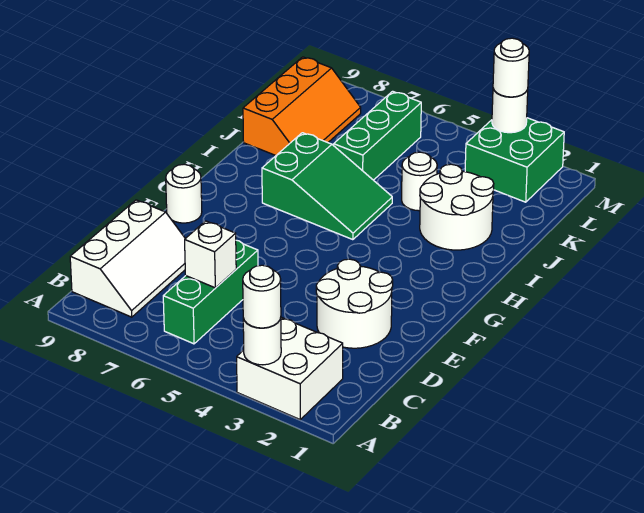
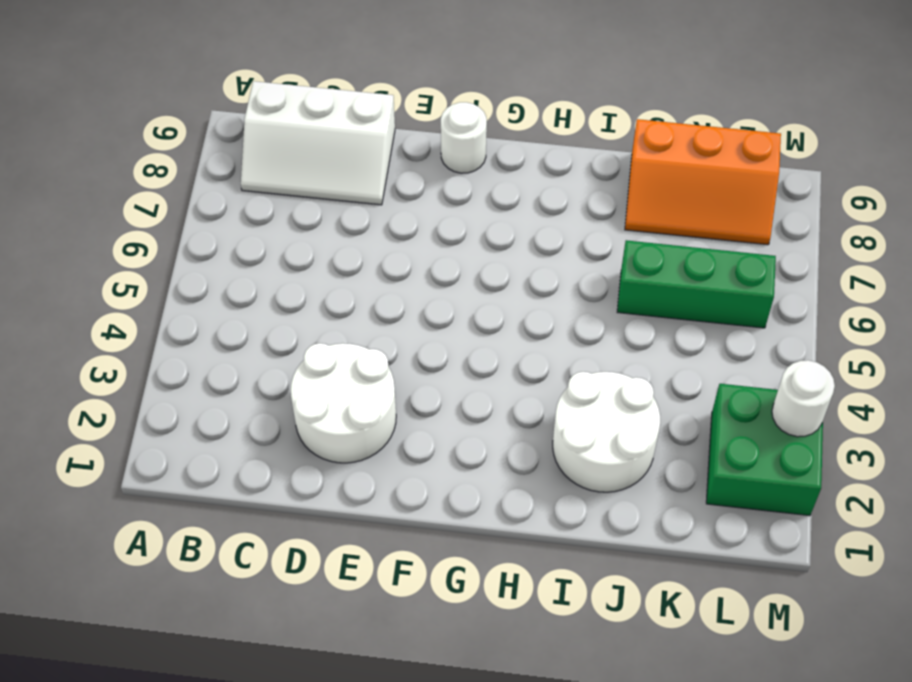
none -> white brick A2:B3 level 1
none -> green brick B6:D6 level 1
none -> green slope H5:I7 level 1 top 7

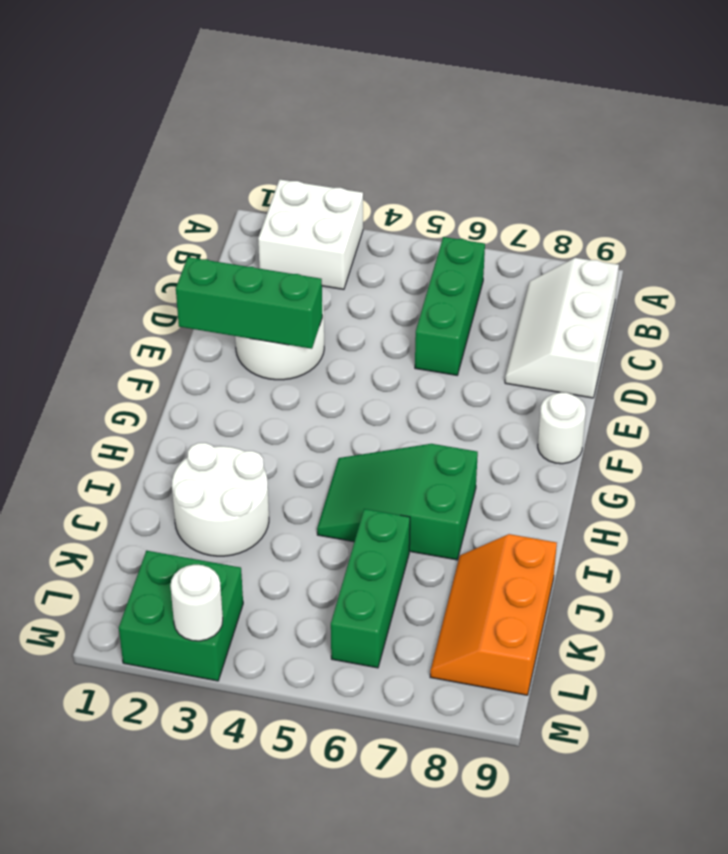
green brick E1:E3 level 2 -> none
none -> white round brick J4 level 1
none -> white round brick A3 level 2
none -> white brick C6 level 2

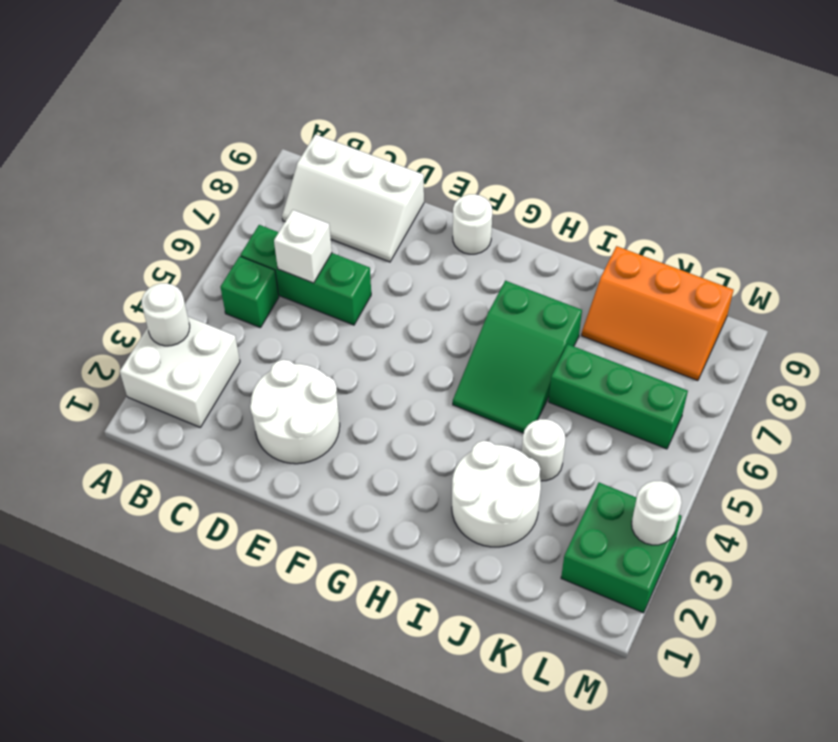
green brick B5 level 1 -> none
none -> white round brick A3 level 3
none -> white round brick M3 level 3

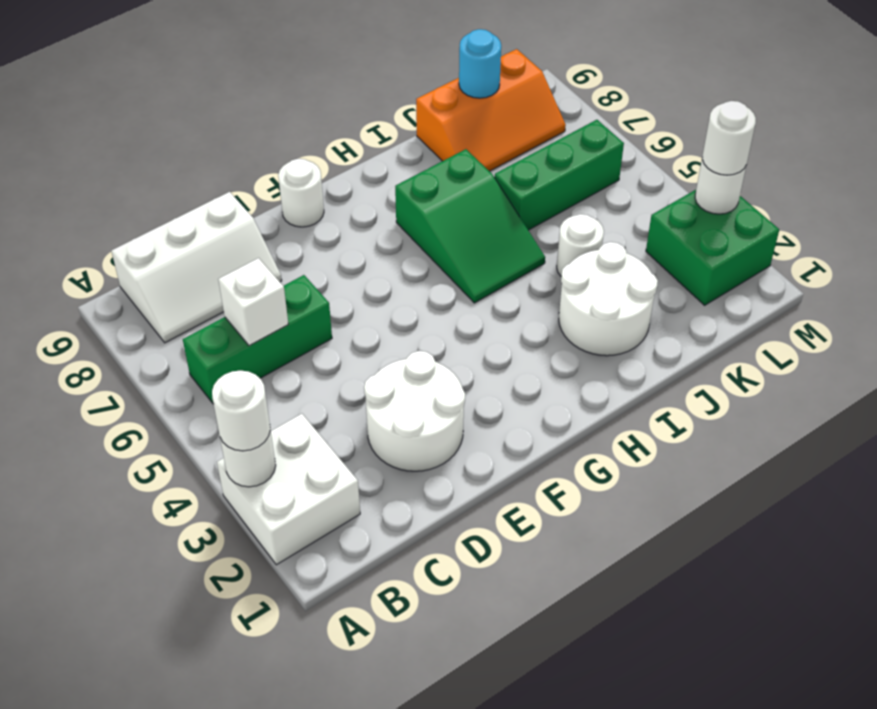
cyan round brick K9 level 2 -> none

